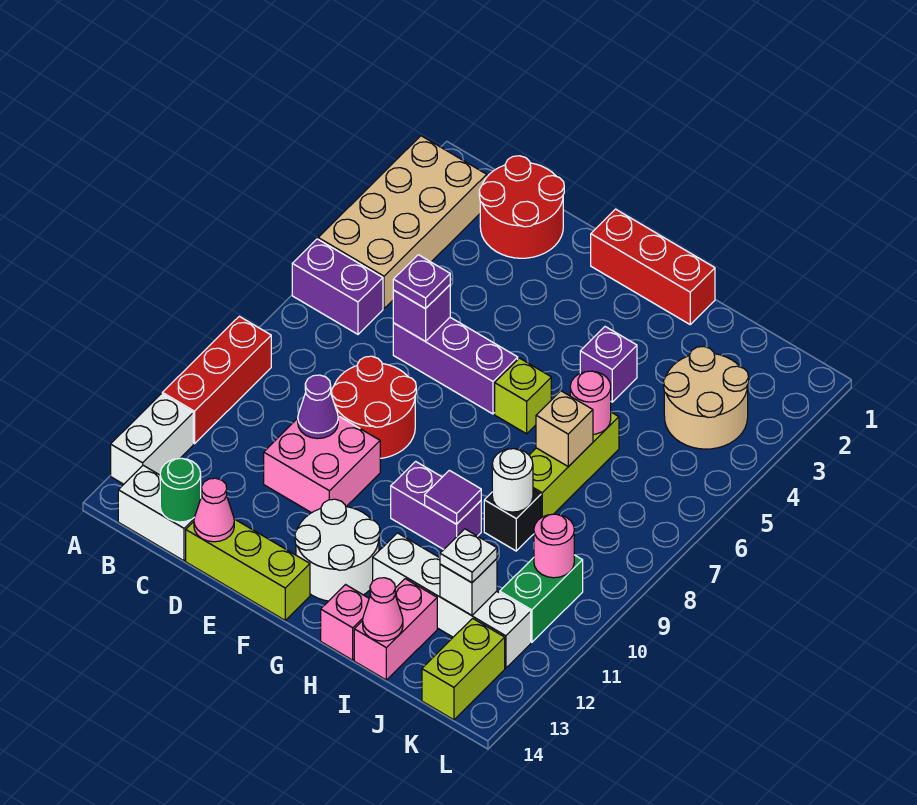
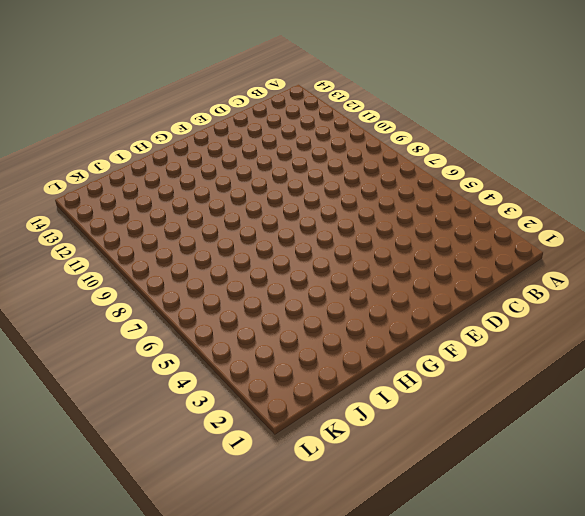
none -> tan brick A2:B5 level 1
none -> purple brick A6:B6 level 1
none -> red brick A9:A11 level 1
none -> white brick A12:A13 level 1

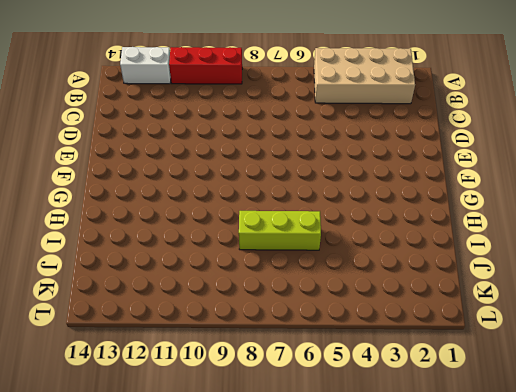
none -> purple brick A6:B6 level 1
none -> white brick B14:C14 level 1
none -> red round brick C1:D2 level 1
none -> purple brick D6:F6 level 1

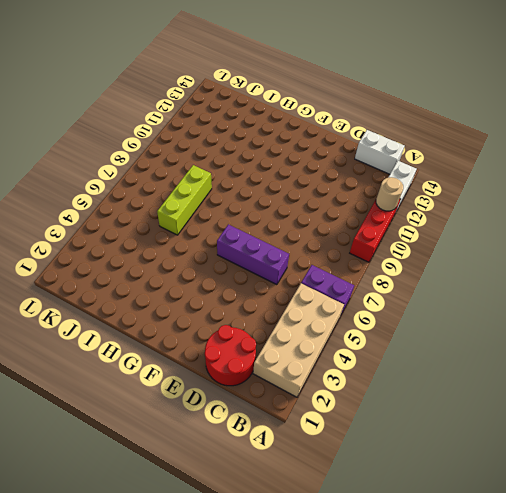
tan round brick A11 level 2 -> none
none -> red round brick D8:E9 level 1
none -> pink brick D10:E11 level 1
none -> lime brick D14:F14 level 1
none -> red brick F1:H1 level 1

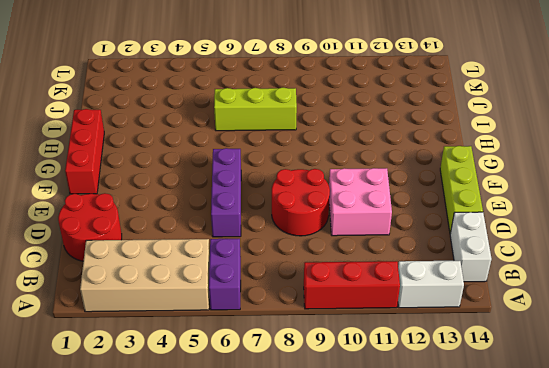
none -> white round brick F12:G13 level 1
none -> lime brick G6 level 1
none -> purple brick G10:H10 level 1
none -> purple brick H4 level 1

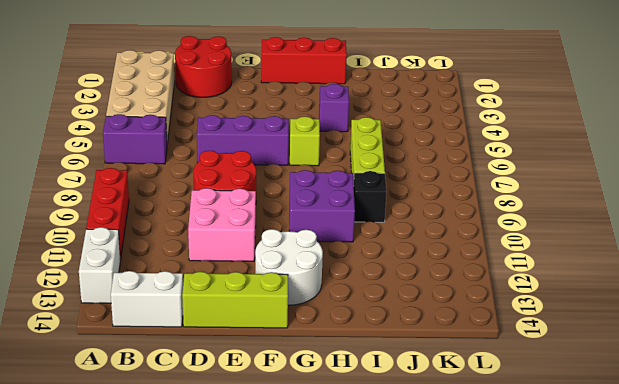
purple brick G9:H10 level 1 -> purple brick G10:H10 level 1
none -> white brick H12:K12 level 1
none -> pink brick H14 level 1
none -> pink brick I13:I14 level 1
none -> tan round brick J3:K4 level 1

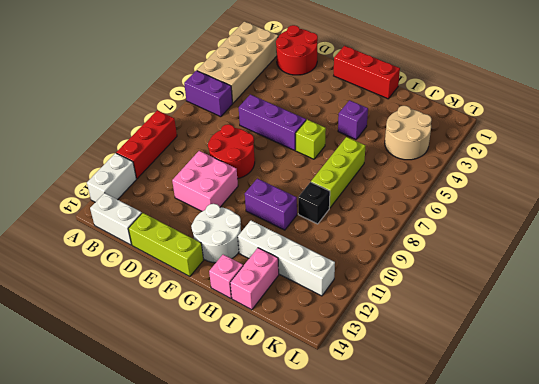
none -> green brick K10:K11 level 1
none -> lime brick K13:K14 level 1
none -> green round brick C14 level 2
none -> purple brick D6 level 2

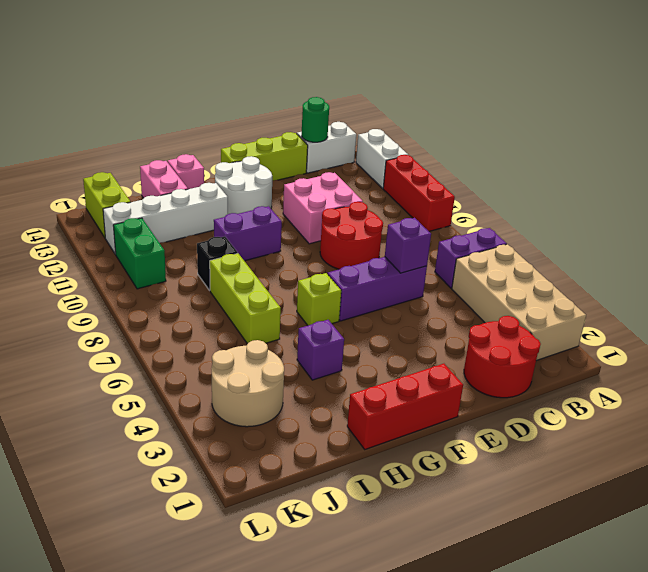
none -> purple cone D10 level 2
none -> pink cone D14 level 2
none -> purple tile H10 level 2
none -> pink round brick I6 level 2

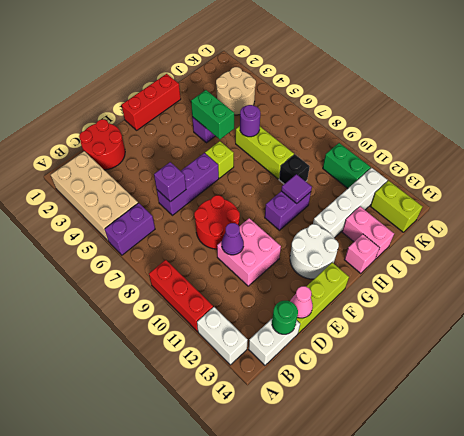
green brick H4:H5 level 2 -> none
purple round brick I6 level 2 -> pink round brick I6 level 2
none -> tan brick I7 level 2
none -> white round brick I9 level 2
none -> pink cone I14 level 2
none -> white brick J12 level 2

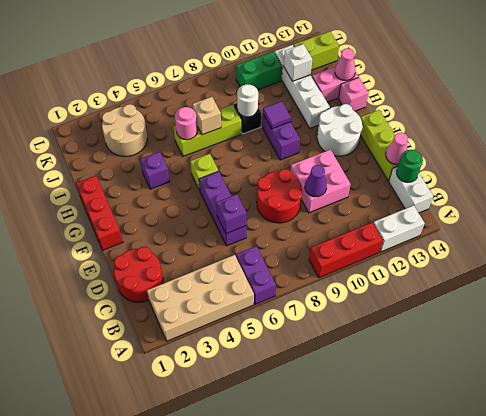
none -> pink round brick K10 level 2
none -> purple plate D6 level 3
none -> white plate J12 level 3

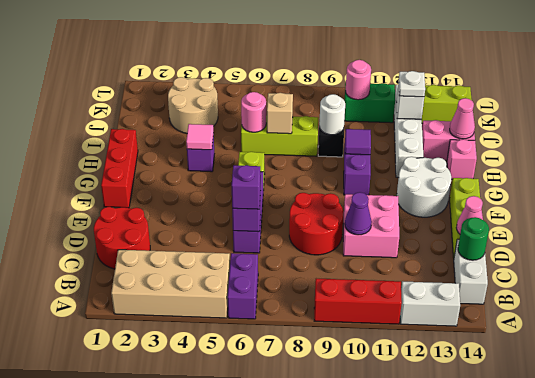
purple brick D6 level 3 -> purple plate D6 level 3
pink tile H4 level 2 -> none

